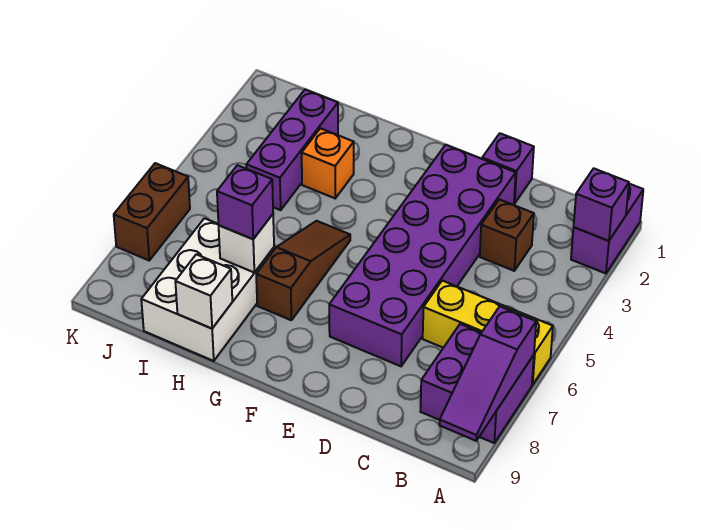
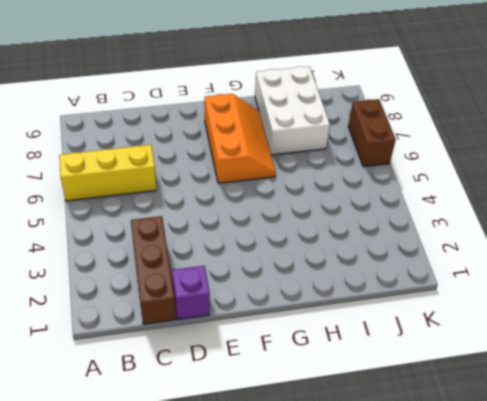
brown brick C1:C3 level 1 -> brown brick C3 level 1
orange slope F6:G8 level 1 top F -> brown slope G5:G7 level 1 top 7
none -> purple brick A1:A2 level 1
none -> purple brick A7:B8 level 1
none -> purple brick D2:E7 level 1

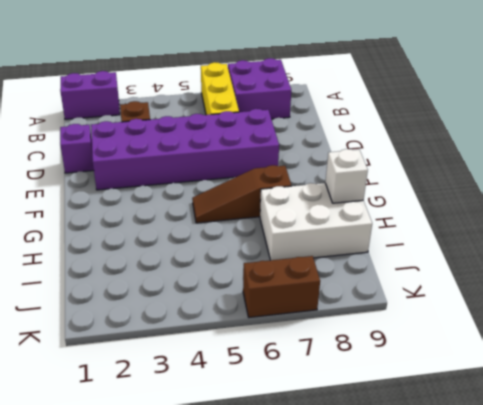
none -> orange brick H3 level 1
none -> purple brick I2:I4 level 1
none -> purple brick A2 level 2

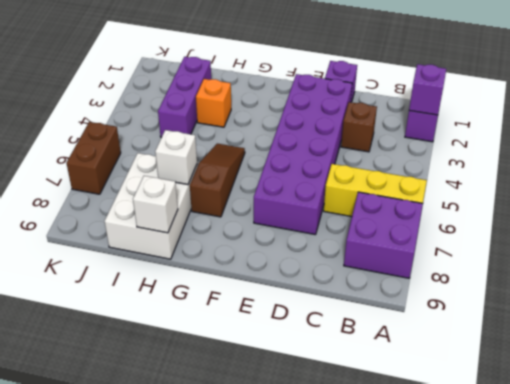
none -> purple slope A7:A9 level 2 top 7
none -> purple brick H7 level 3

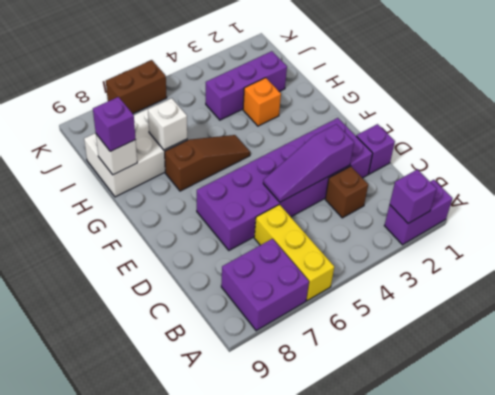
purple slope D3:D5 level 2 top 3 -> purple slope A7:A9 level 2 top 7
purple brick H9 level 3 -> purple brick H7 level 3

